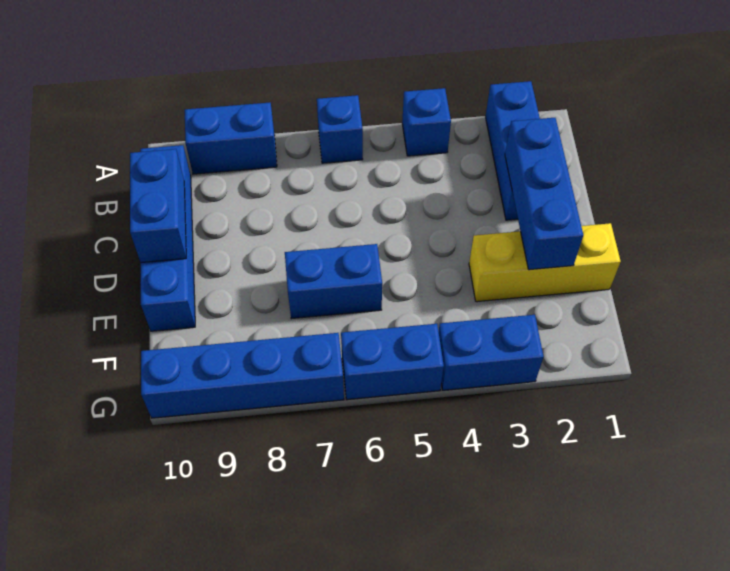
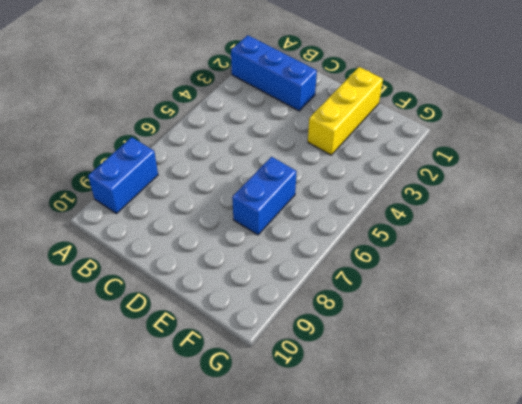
none -> blue brick A4 level 1
none -> blue brick A6 level 1
none -> blue brick B10:E10 level 1

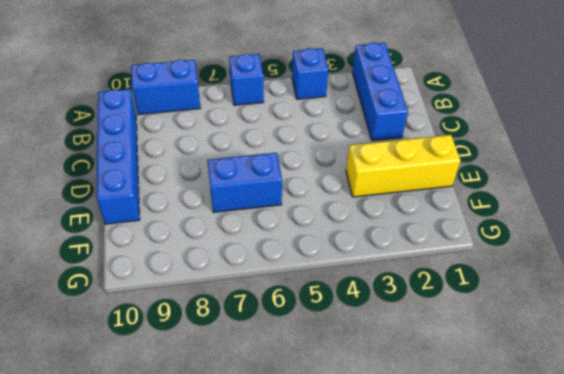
none -> blue brick G3:G4 level 1
none -> blue brick G5:G6 level 1
none -> blue brick G7:G10 level 1

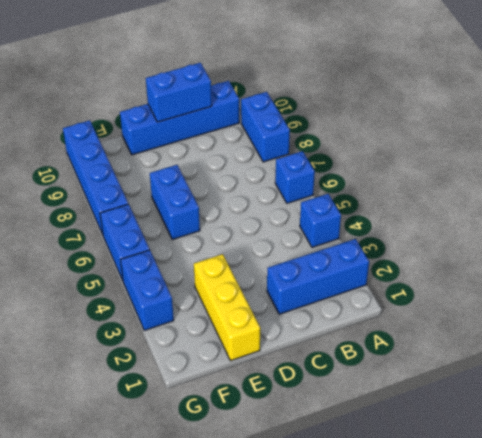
none -> blue brick C2:E2 level 2

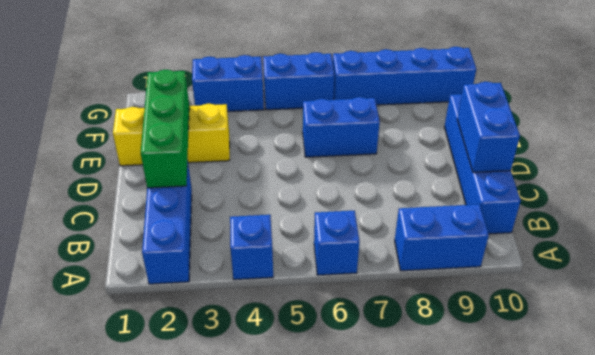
green brick C2:E2 level 2 -> blue brick C2:E2 level 2

